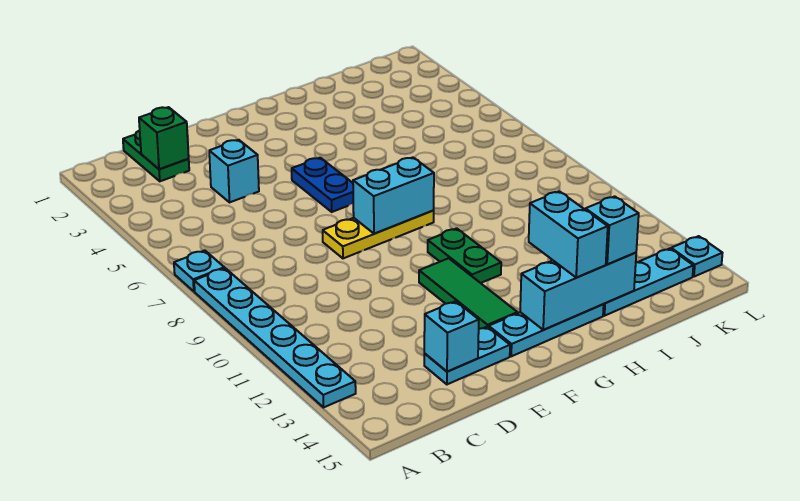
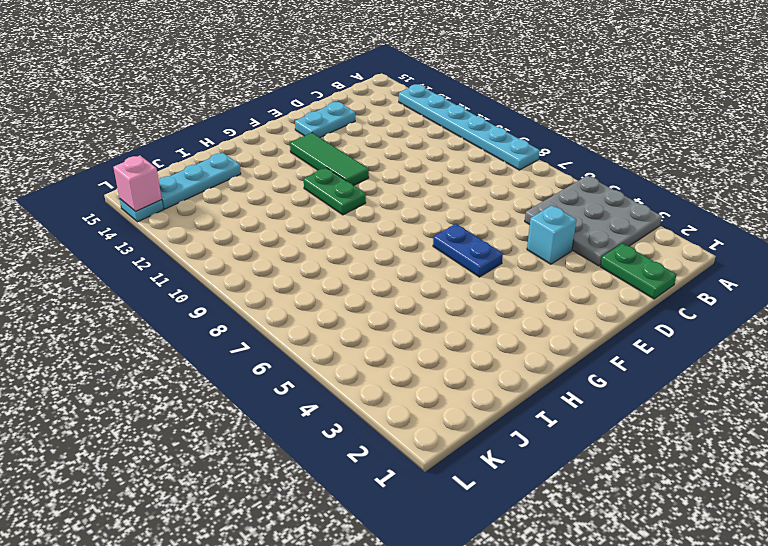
grey plate A3:C5 level 1 -> none
pink brick L14 level 2 -> none
none -> cyan plate A7 level 1
none -> yellow plate E8:G8 level 1
none -> cyan plate F14:H14 level 1

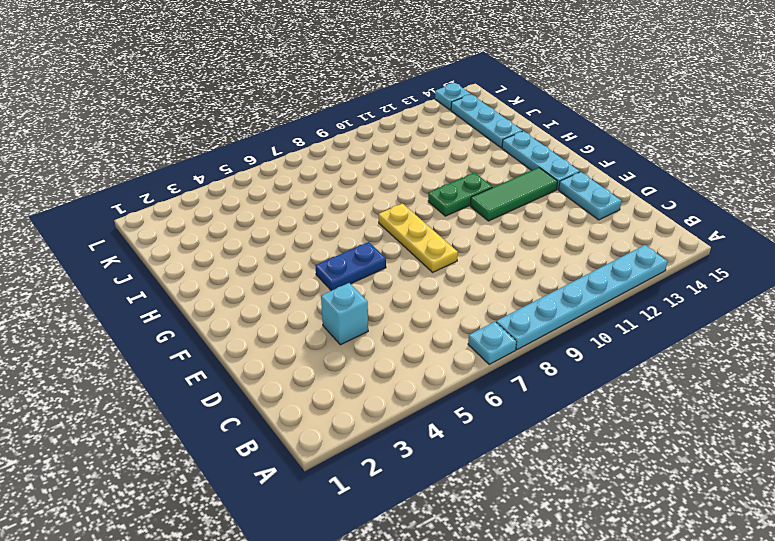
none -> green plate C1:C2 level 1
none -> green brick C2 level 2
none -> cyan brick D14 level 2

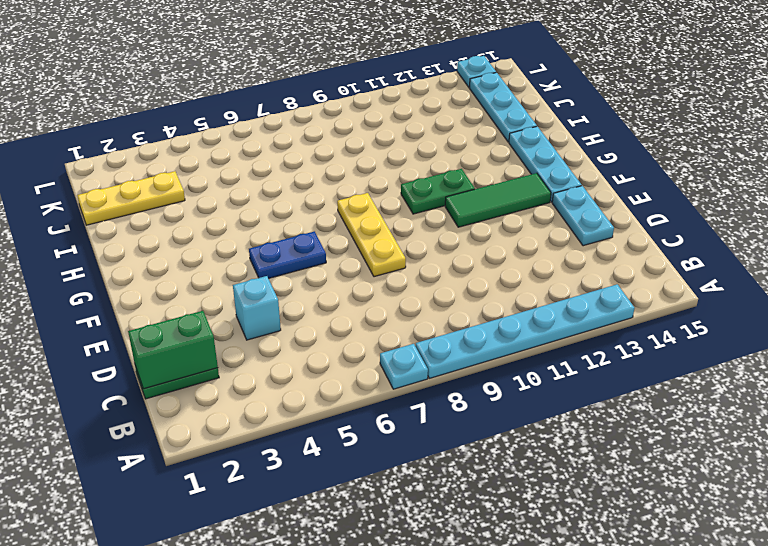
green brick C1:C2 level 2 -> green brick C2 level 2
yellow plate J1:J3 level 1 -> none
none -> cyan brick D14 level 2
none -> cyan brick F8:G8 level 2
none -> cyan brick G14:I14 level 2

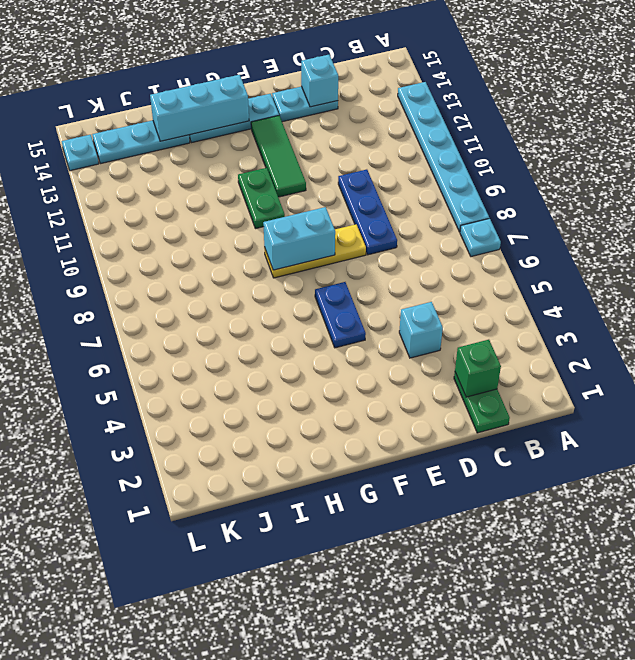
blue plate D8:D10 level 1 -> none
none -> cyan brick H13:H14 level 3
none -> cyan brick I14 level 3

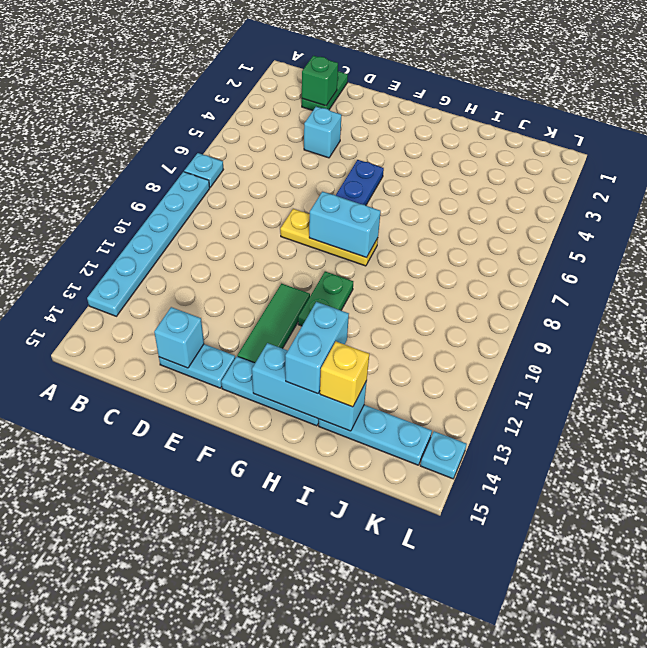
yellow brick I14 level 3 -> cyan brick I14 level 3

